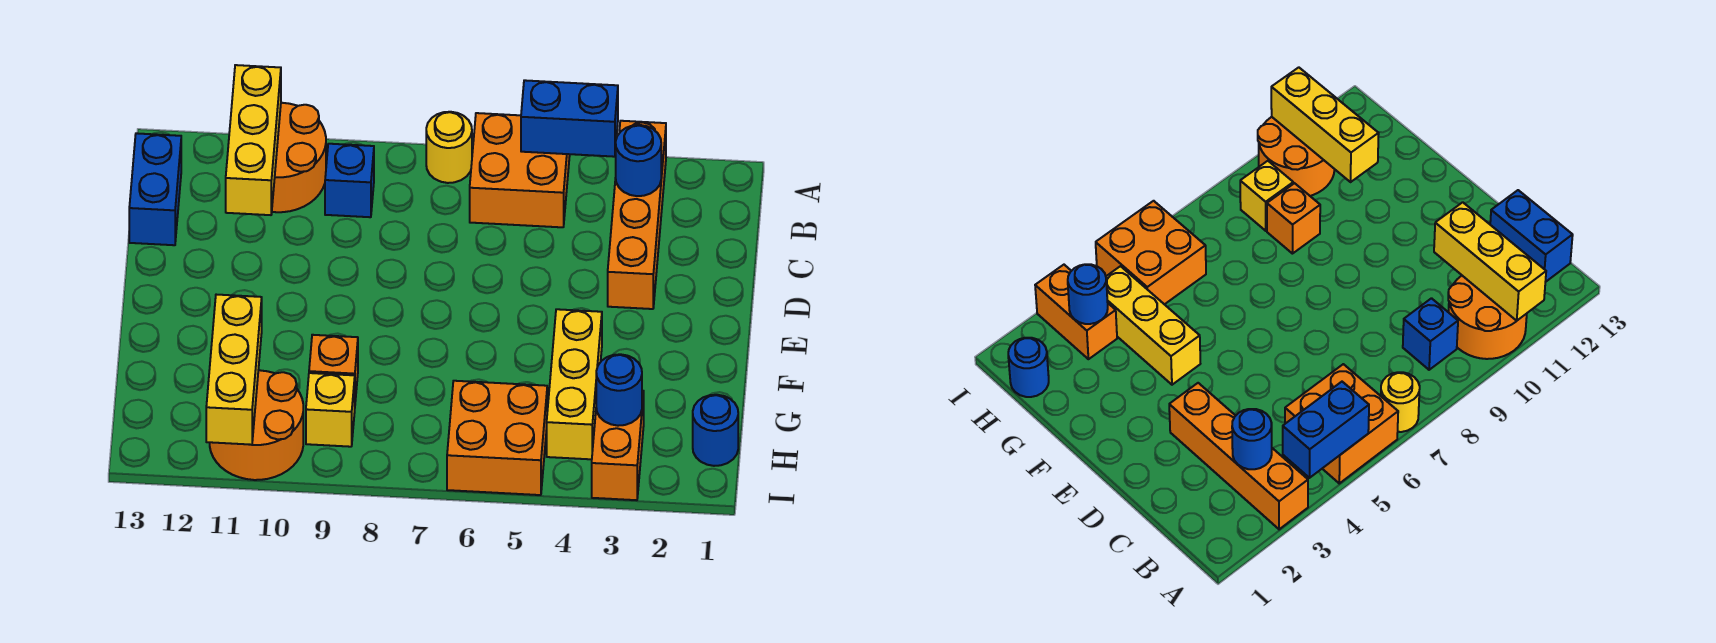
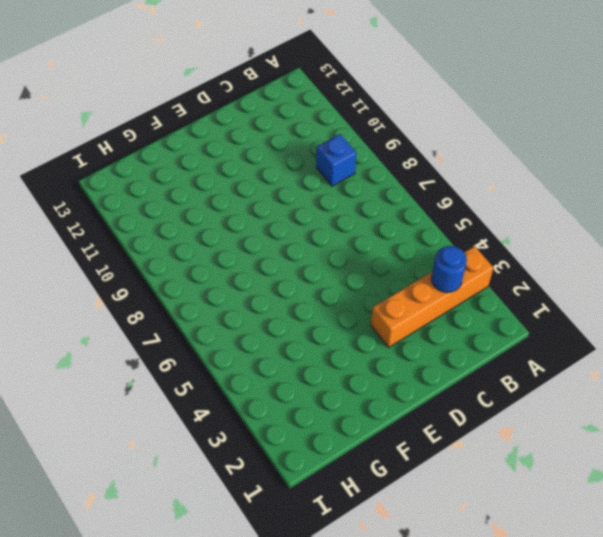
none -> orange brick A5:B6 level 1
none -> yellow round brick A7 level 1
none -> orange round brick A10:B11 level 1

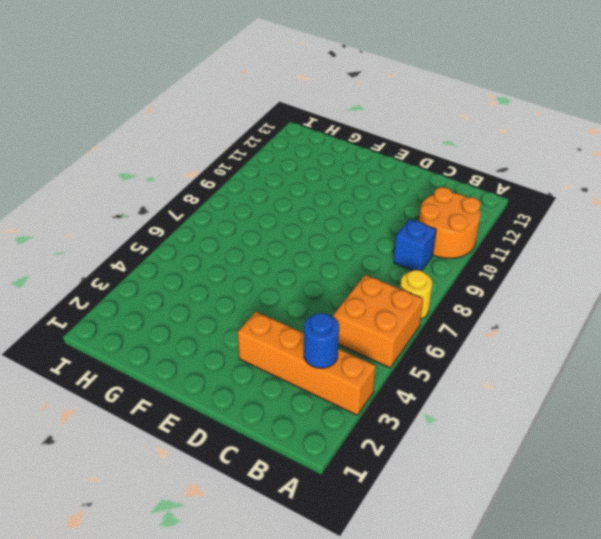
none -> blue brick B13:C13 level 1
none -> yellow brick F4:H4 level 1
none -> orange brick G9 level 1

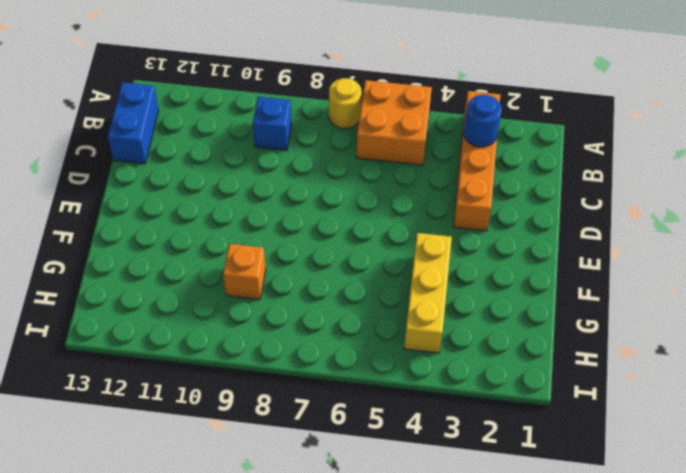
none -> orange round brick A10:B11 level 1
none -> blue round brick H1 level 1
none -> orange brick H3:I3 level 1

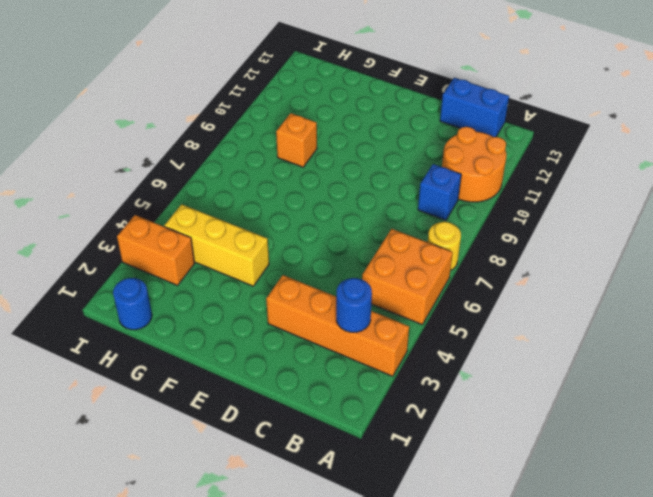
none -> orange brick H5:I6 level 1
none -> yellow brick H9 level 1
none -> orange round brick H10:I11 level 1

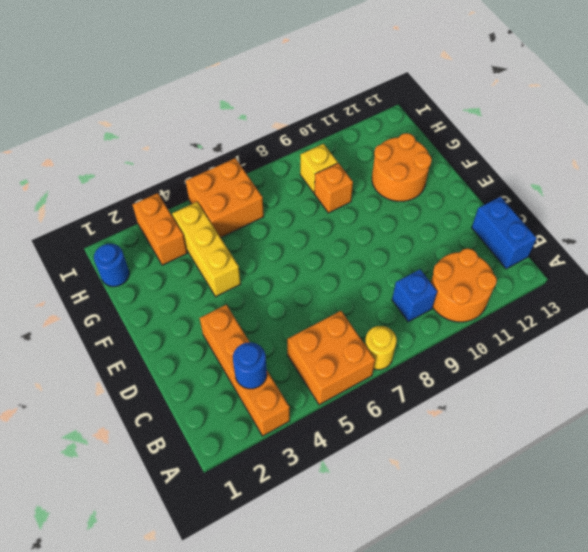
orange round brick F11:G12 level 1 -> orange round brick H10:I11 level 1
none -> blue brick A4:A5 level 2
none -> yellow brick A11:C11 level 2
none -> yellow brick G11:I11 level 2

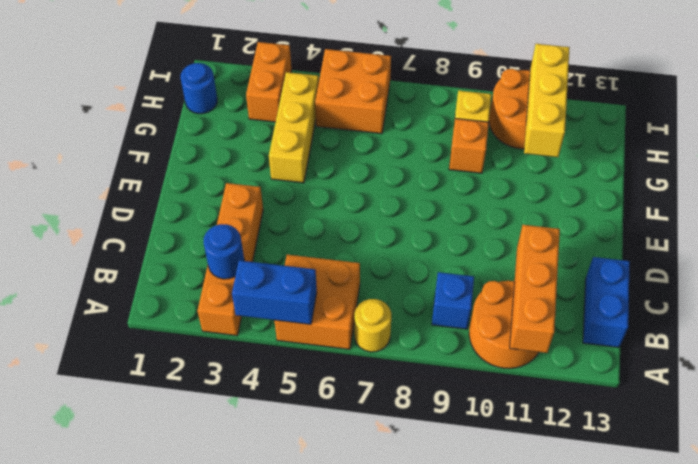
orange brick A11:C11 level 2 -> yellow brick A11:C11 level 2
none -> blue round brick H3 level 2

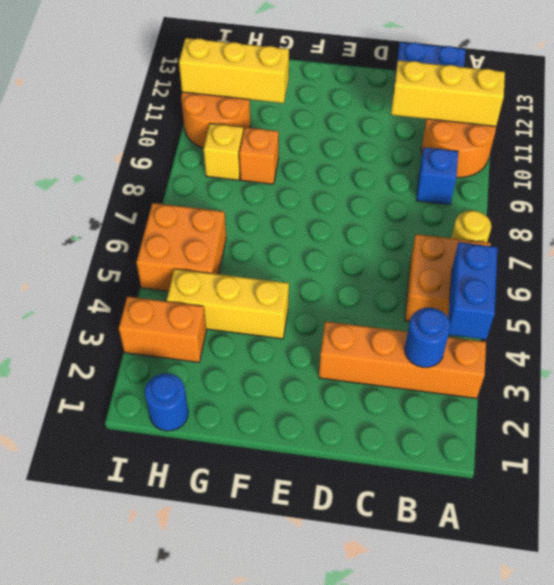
none -> blue round brick H3 level 2

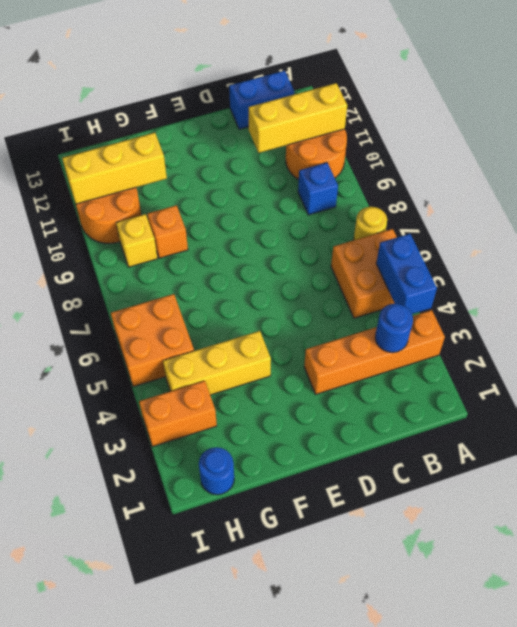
none -> blue round brick H3 level 2

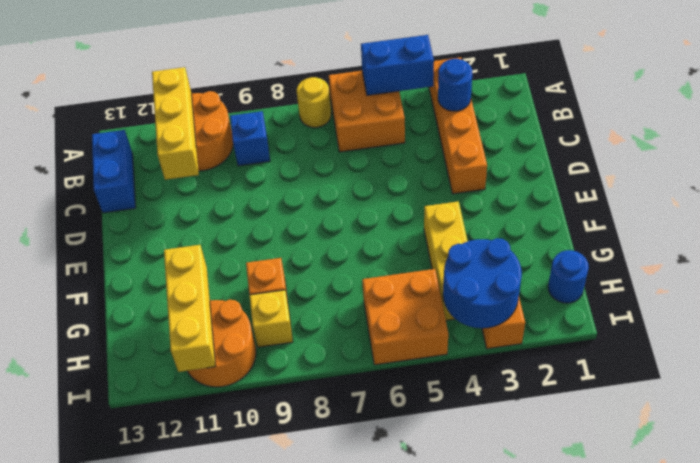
blue round brick H3:I4 level 2 -> blue round brick H3 level 2

